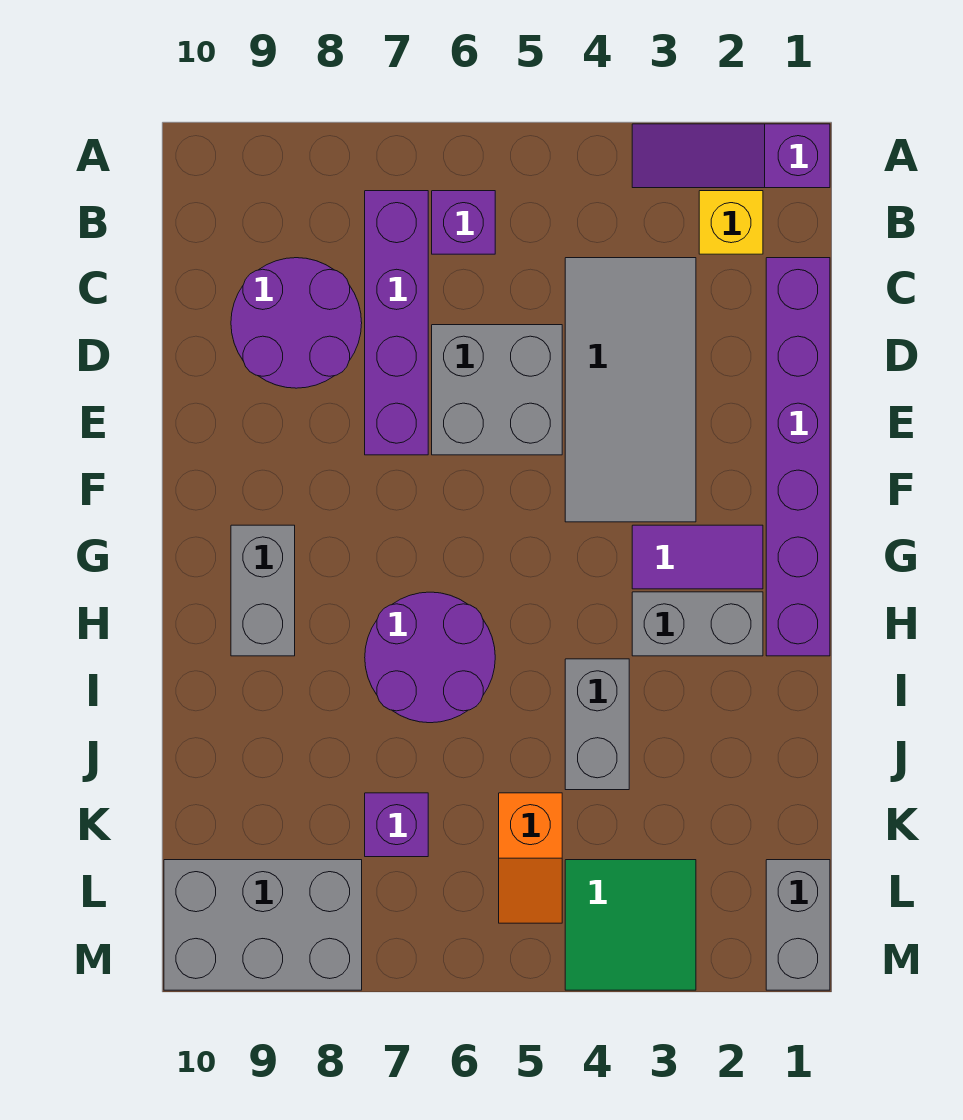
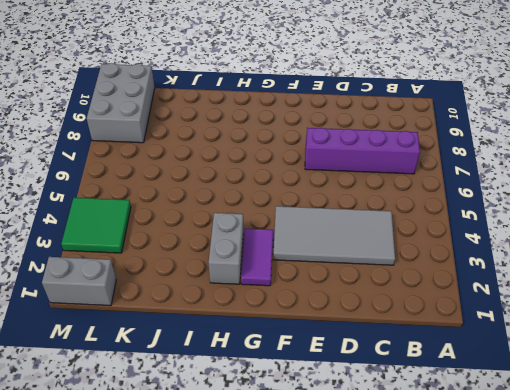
none -> purple slope A1:A3 level 1 top 1
none -> yellow brick B2 level 1
none -> purple brick B6 level 1

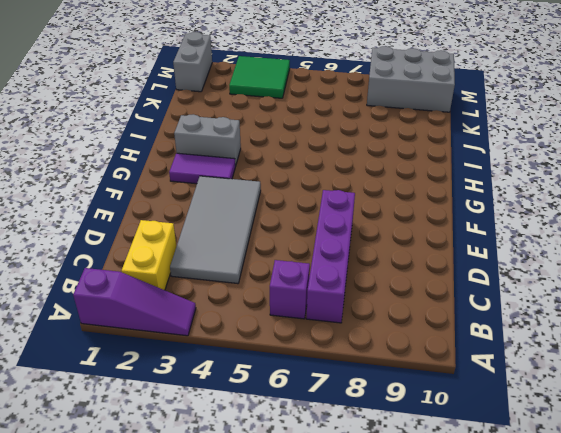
yellow brick B2:C2 level 1 -> yellow brick B2 level 1
none -> purple brick C1:H1 level 1
none -> purple round brick C8:D9 level 1
none -> grey brick D5:E6 level 1

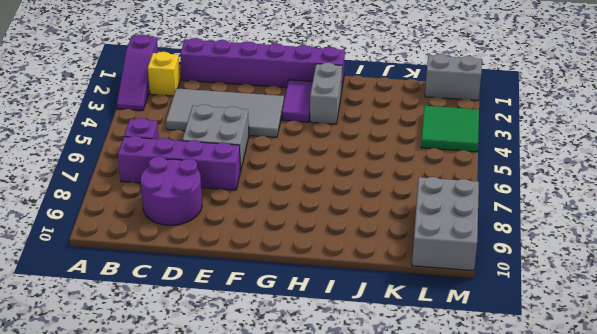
none -> grey brick G9:H9 level 1
none -> purple round brick H6:I7 level 1
none -> grey brick I4:J4 level 1

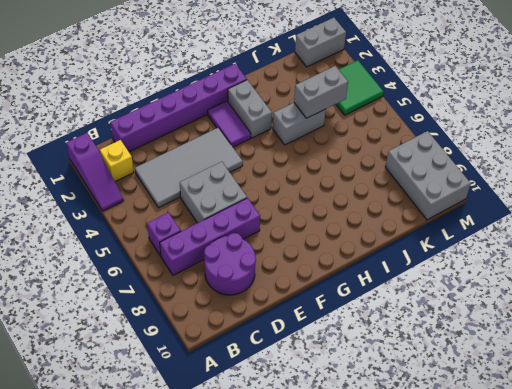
grey brick J4:K4 level 2 -> grey brick G9:H9 level 1
none -> purple round brick H6:I7 level 1
none -> orange slope K5:L5 level 1 top K
none -> purple brick K7 level 1

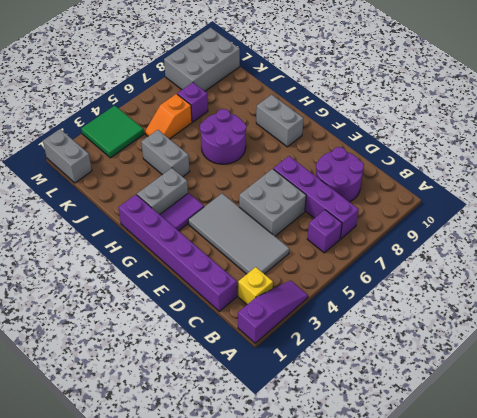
orange slope K5:K6 level 1 top 6 -> orange slope K5:L5 level 1 top K

